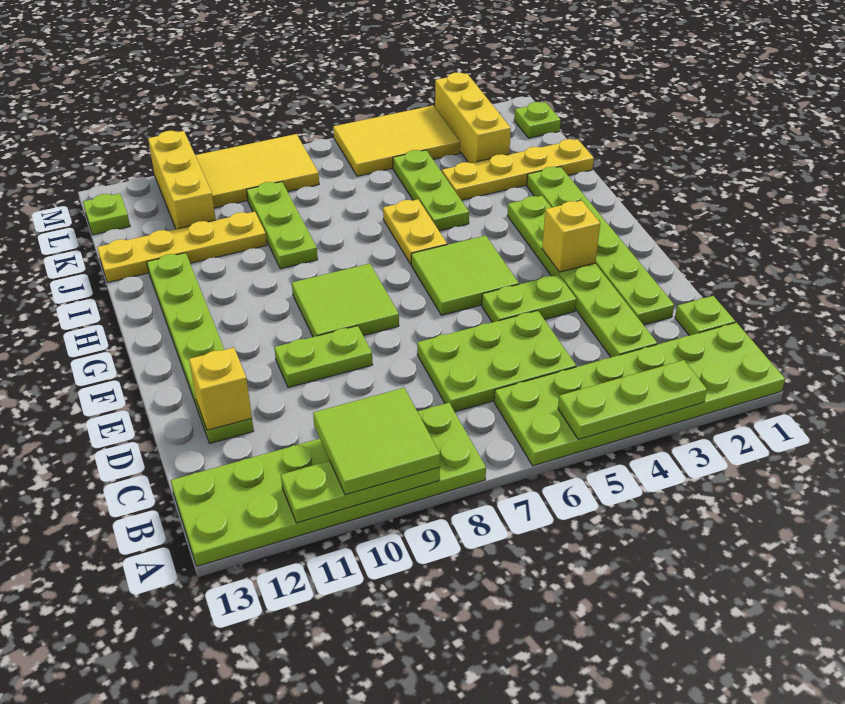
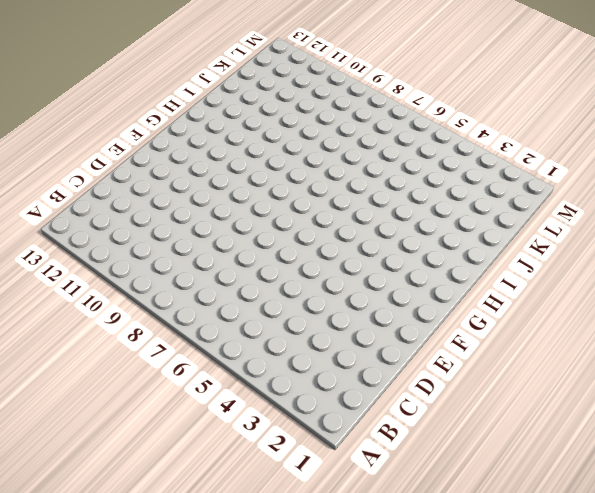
none -> lime plate A1:B6 level 1
none -> lime plate A8:B13 level 1
none -> lime plate C1 level 1

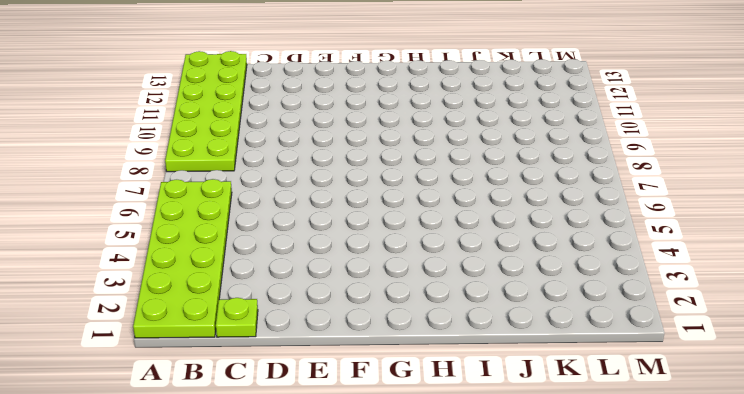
none -> lime plate C3:H3 level 1
none -> lime plate C5:D7 level 1
none -> lime plate D2:I2 level 1

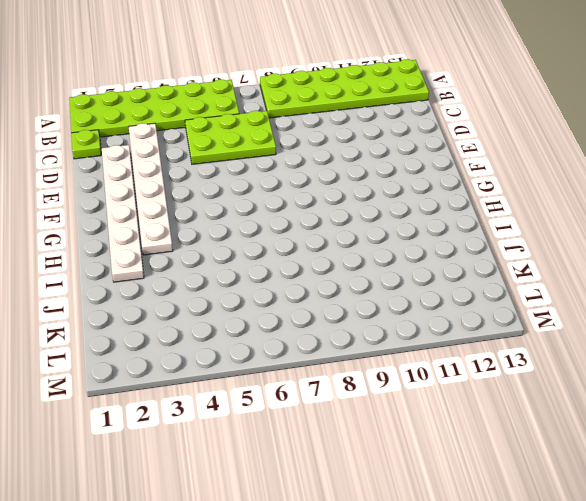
white plate C3:H3 level 1 -> lime plate C3:H3 level 1
white plate D2:I2 level 1 -> lime plate D2:I2 level 1
none -> lime plate D12:I12 level 1
none -> lime plate E4:E5 level 1
none -> lime plate E9:E10 level 1

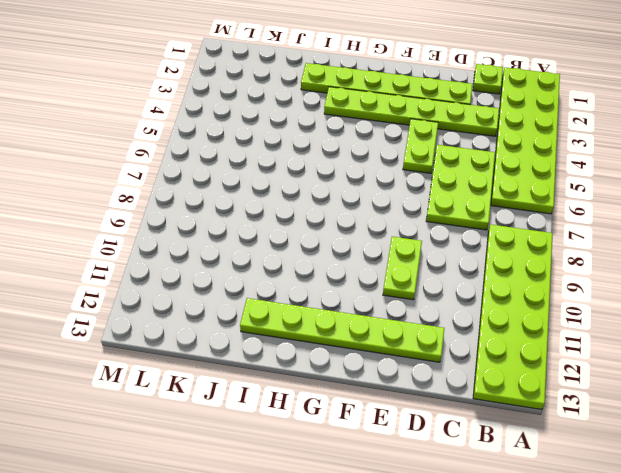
none -> lime tile F5:G6 level 1
none -> lime tile F8:G9 level 1
none -> yellow plate H6:I6 level 1

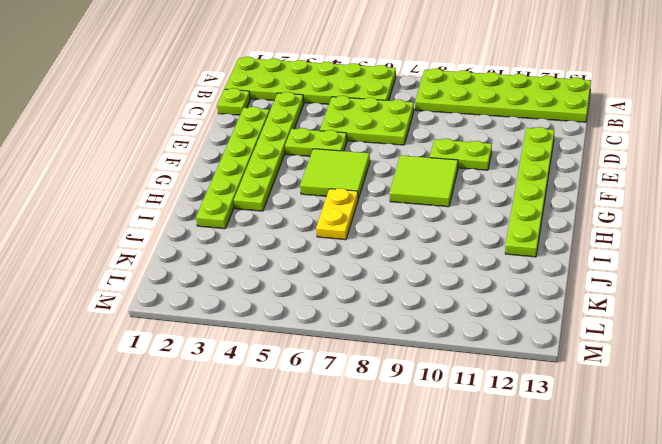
none -> lime plate I5:K5 level 1
none -> lime plate I9:K9 level 1
none -> yellow plate J1:J4 level 1

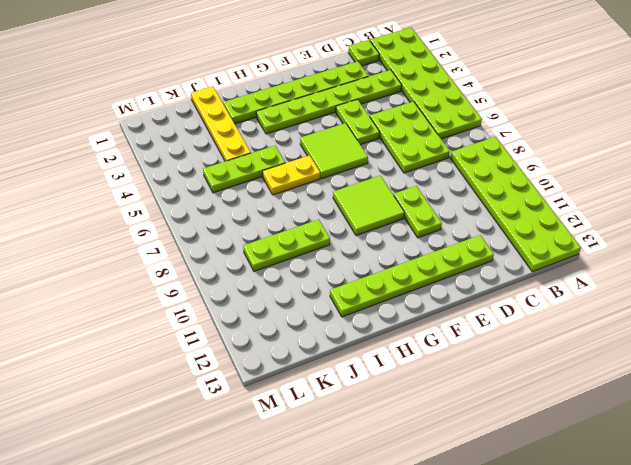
none -> yellow plate J10:J13 level 1
none -> yellow brick K3:M3 level 1
none -> yellow brick K11:M11 level 1

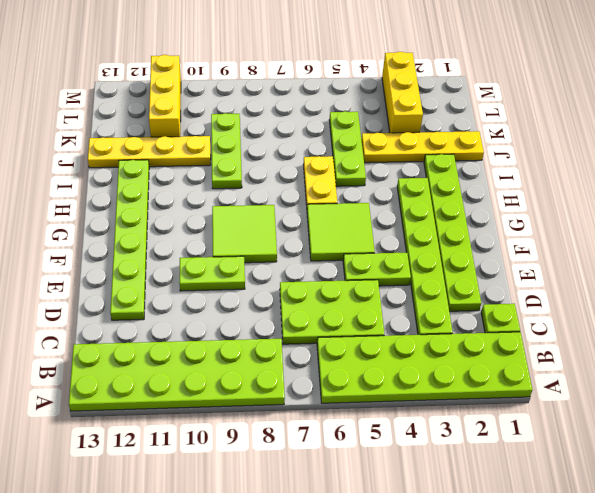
none -> lime plate L1 level 1
none -> yellow tile L4:M6 level 1
none -> yellow tile L8:M10 level 1

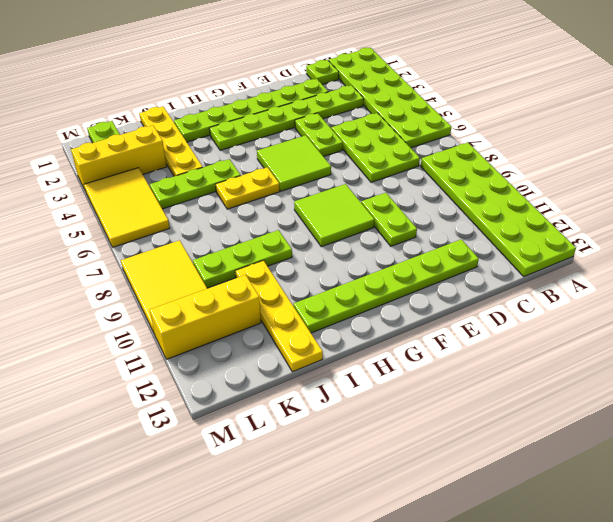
none -> lime plate L13 level 1
none -> lime plate A3:A5 level 2
none -> lime plate A9:A11 level 2

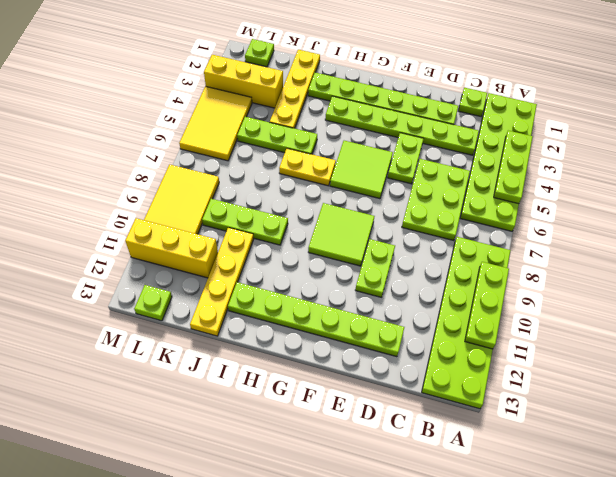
none -> yellow brick D12 level 2
none -> yellow brick F3 level 2
none -> lime tile A9:B10 level 3

